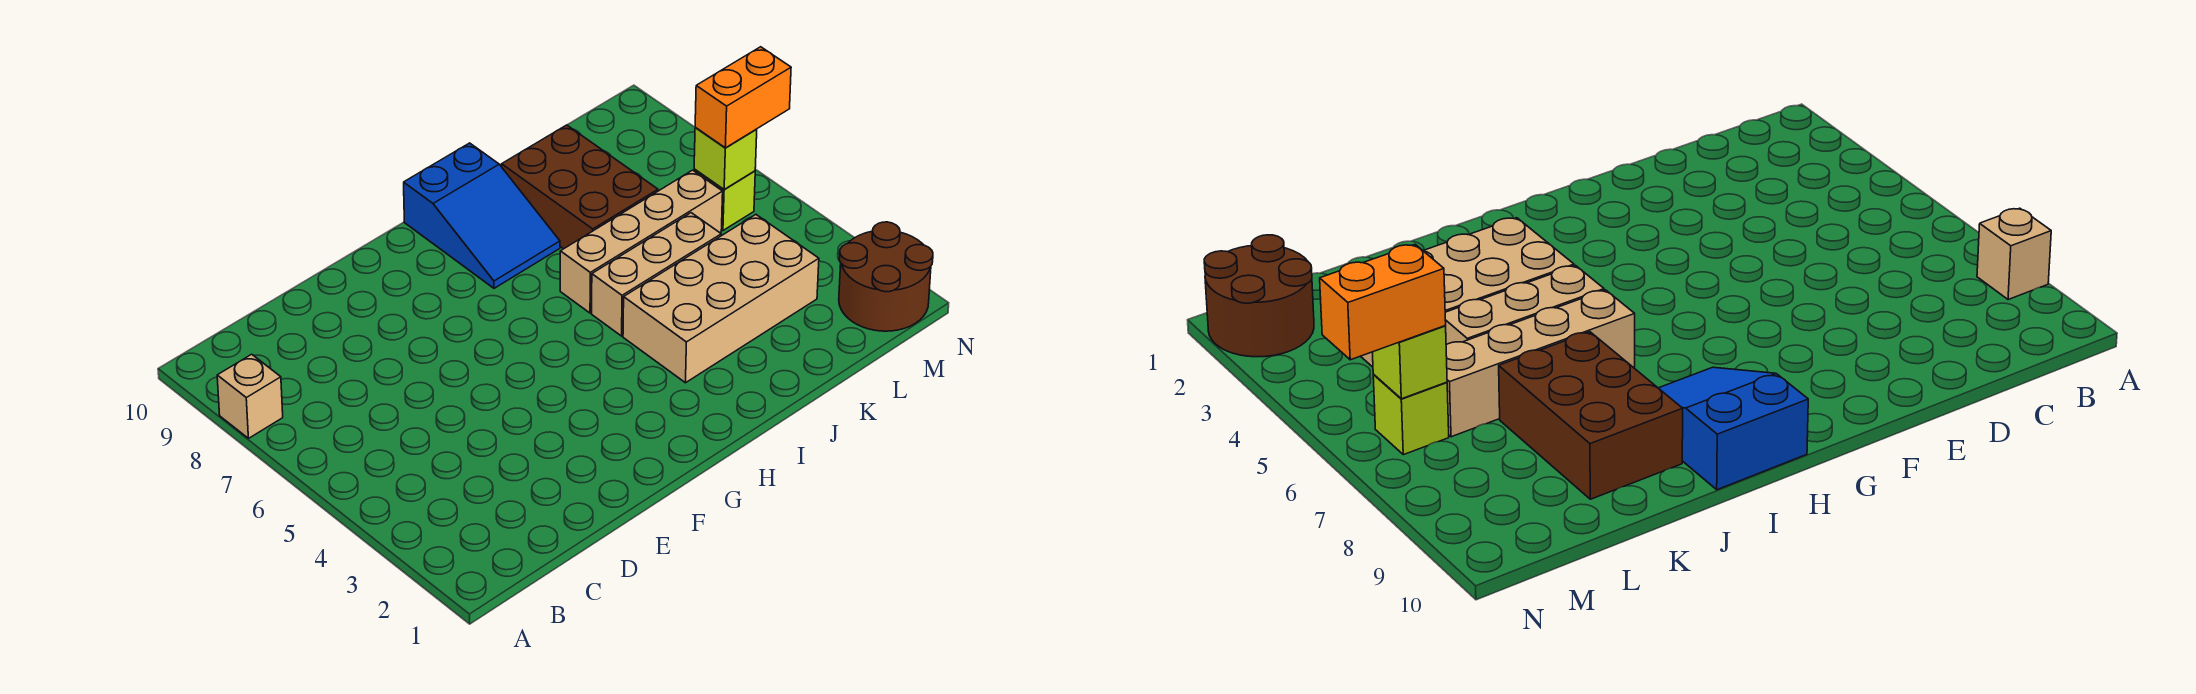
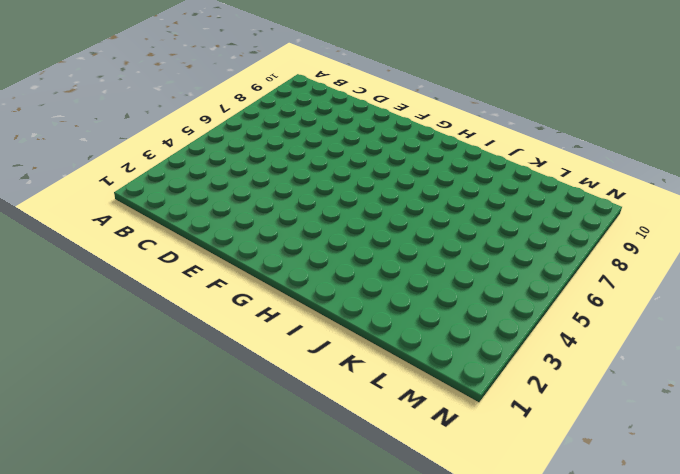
none -> tan brick A8 level 1
none -> blue slope H8:I10 level 1 top 10

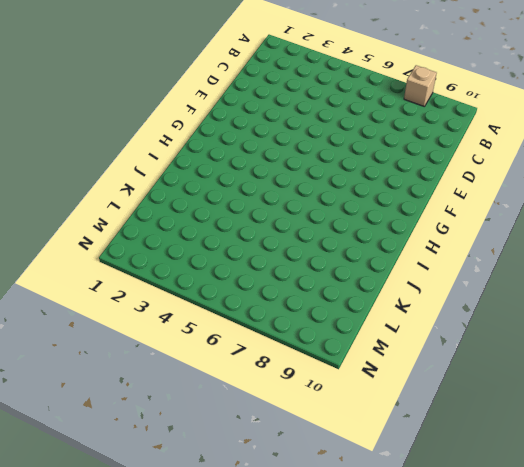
none -> blue slope H8:I10 level 1 top 10
none -> tan brick I3:L4 level 1

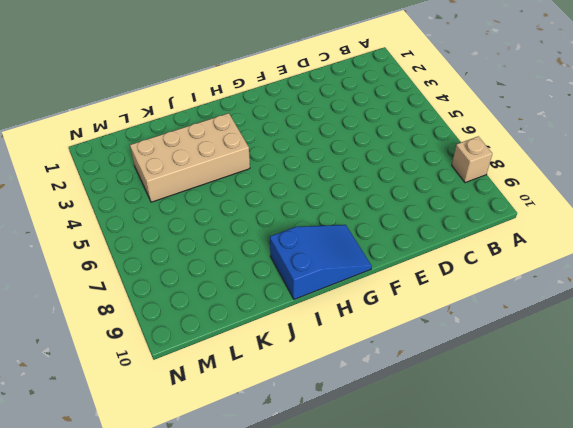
blue slope G9:I10 level 1 top I -> blue slope H8:I10 level 1 top 10
none -> tan brick I5:K5 level 1
none -> tan brick I6:L6 level 1

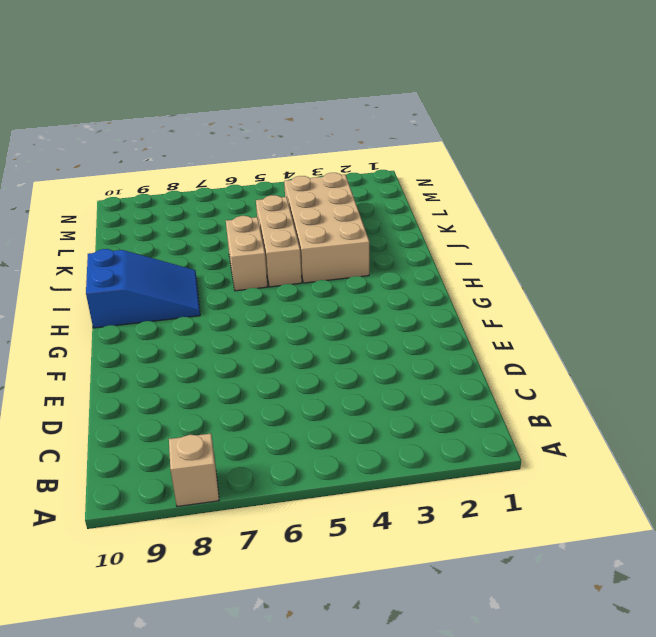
tan brick I6:J6 level 1 -> tan brick I6:L6 level 1
none -> brown brick J7:K9 level 1
none -> brown round brick M1:N2 level 1

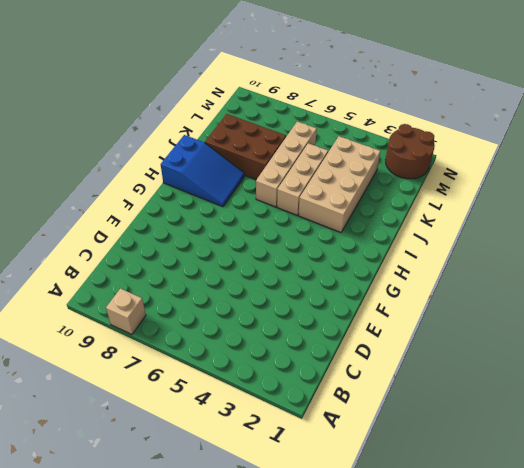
none -> lime brick M6 level 1
none -> lime brick M6 level 2

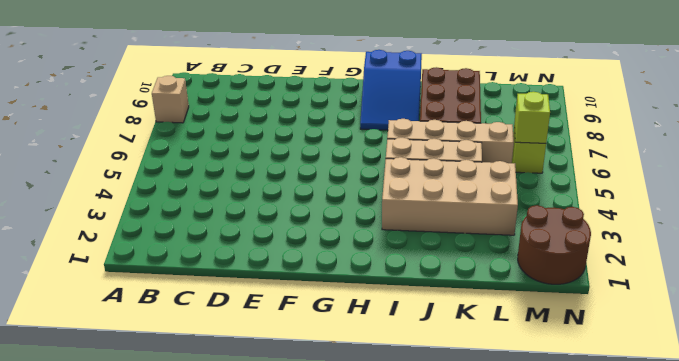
none -> orange brick M6:N6 level 3

